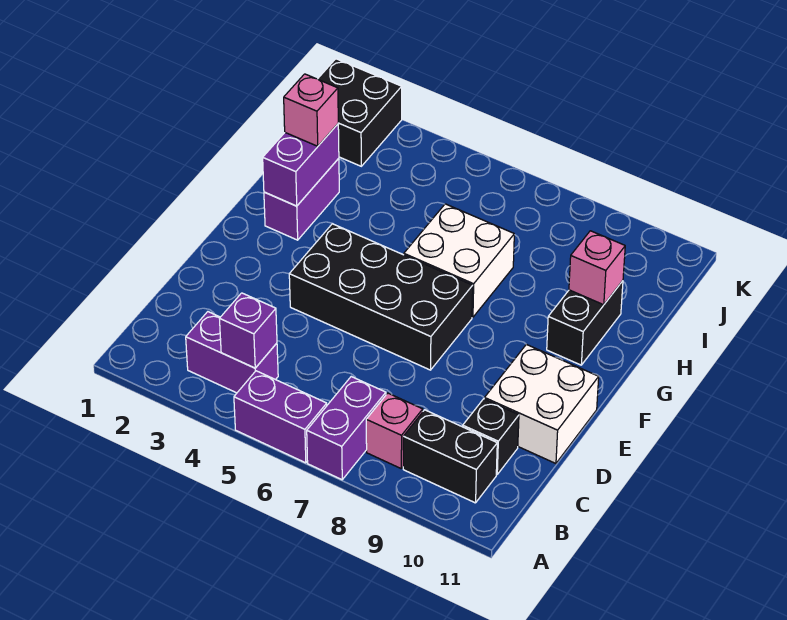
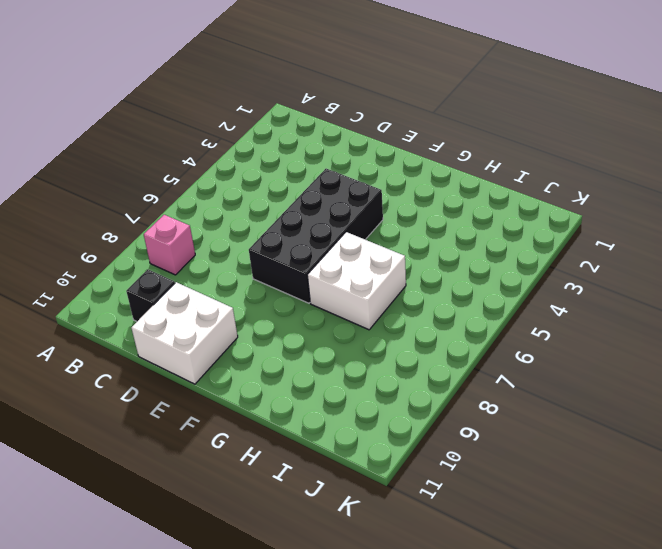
none -> purple brick A5:A6 level 1
none -> purple brick A7:B7 level 1
none -> purple brick B3:B4 level 1

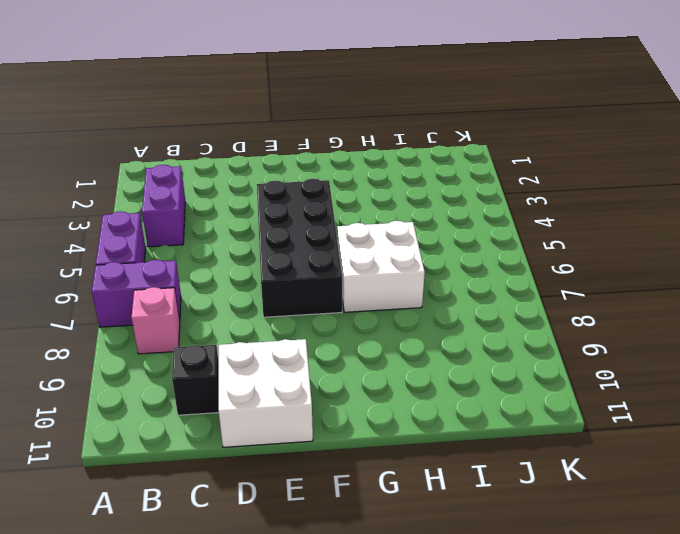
none -> black brick B9:B10 level 1
none -> purple brick G2:H2 level 1
none -> black brick G10:H10 level 1

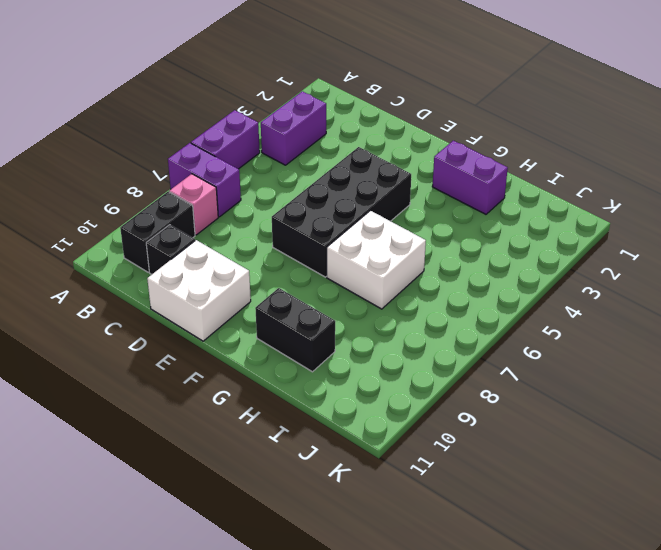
none -> black brick J1:K2 level 1
none -> purple brick B4 level 2
none -> purple brick G2:H2 level 2

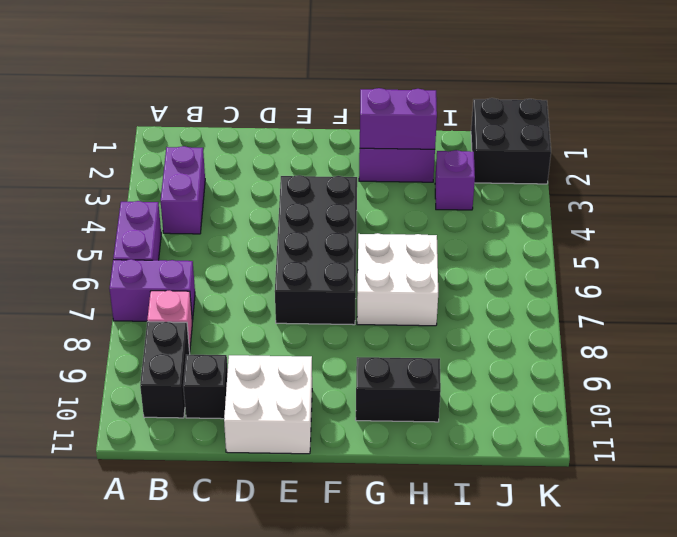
purple brick I3 level 1 -> purple brick B4 level 2
none -> pink brick H10 level 2
none -> pink brick H2 level 3

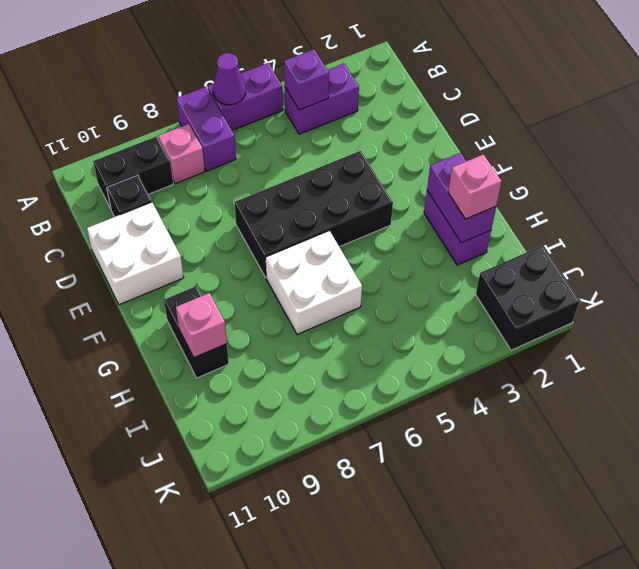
purple cone A6 level 2 -> none

